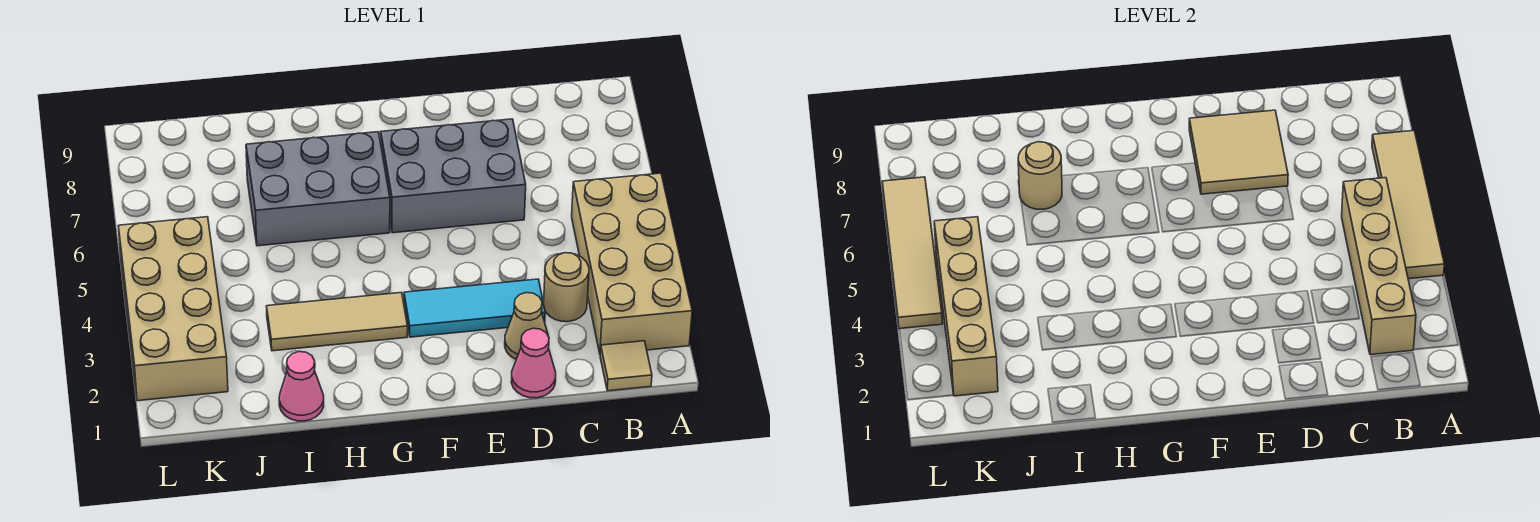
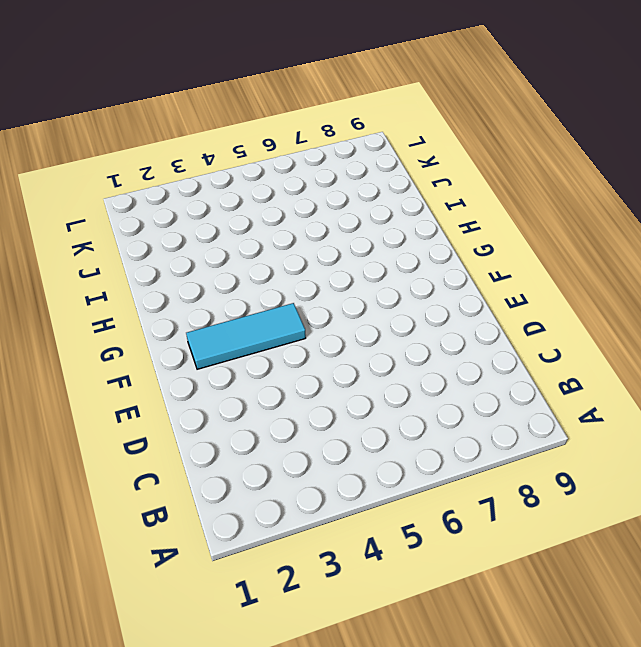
cyan tile F2:F4 level 1 -> cyan tile D3:F3 level 1
none -> tan brick A2:B5 level 1
none -> tan tile B1 level 1
none -> tan round brick C3 level 1

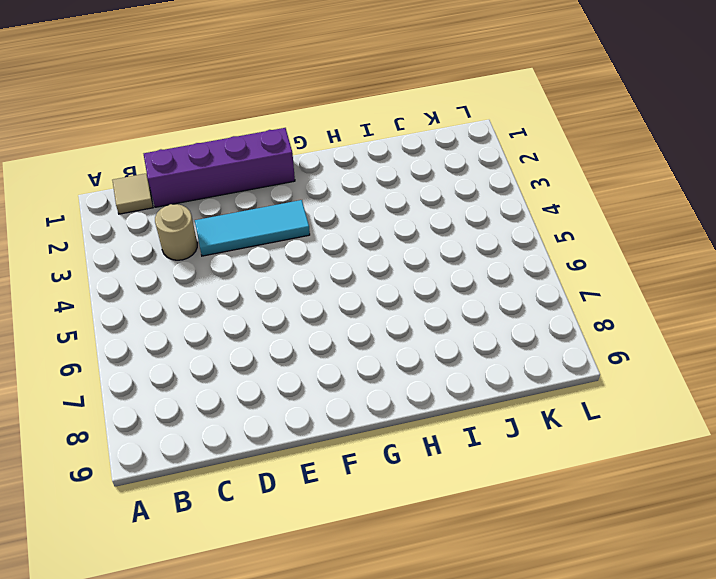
purple brick C1:F1 level 1 -> pink cone D1 level 1
none -> tan brick A2:B5 level 1
none -> tan cone D2 level 1
none -> grey brick D6:F7 level 1

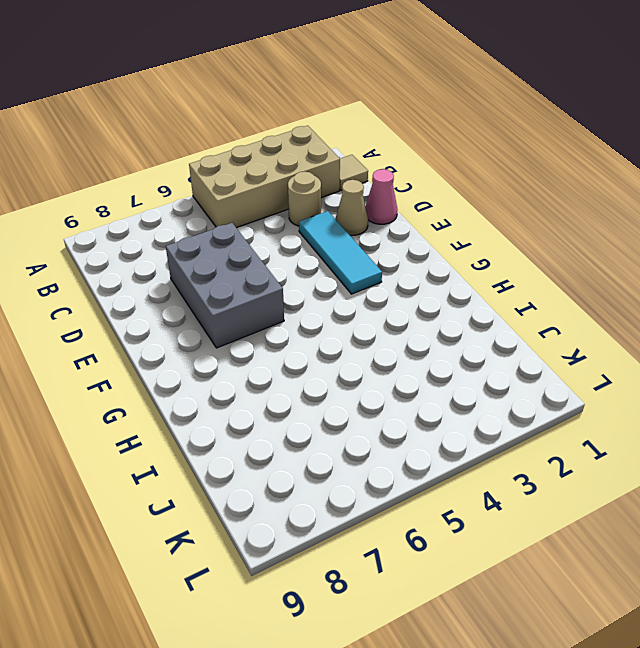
none -> tan tile G3:I3 level 1
none -> grey brick G6:I7 level 1
none -> pink cone I1 level 1

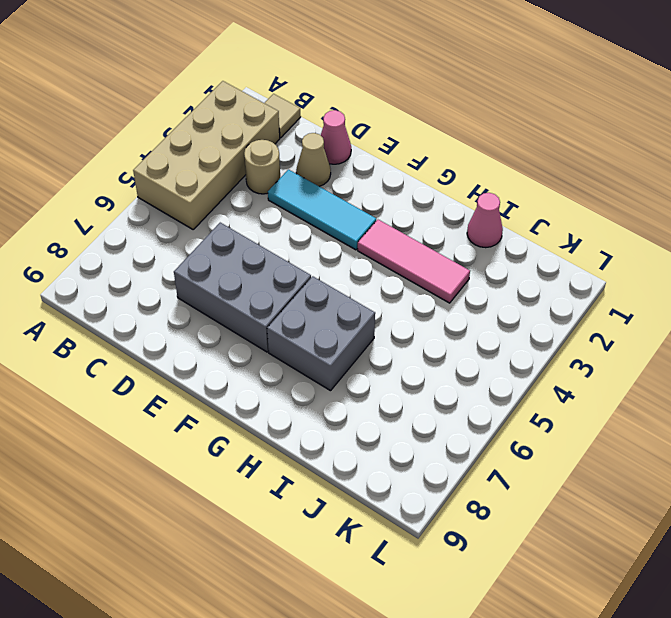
pink tile G3:I3 level 1 -> tan tile G3:I3 level 1
grey brick G6:H7 level 1 -> grey brick G6:I7 level 1
none -> tan brick K2:L5 level 1
none -> tan tile A4:A7 level 2
none -> tan brick B2:B5 level 2

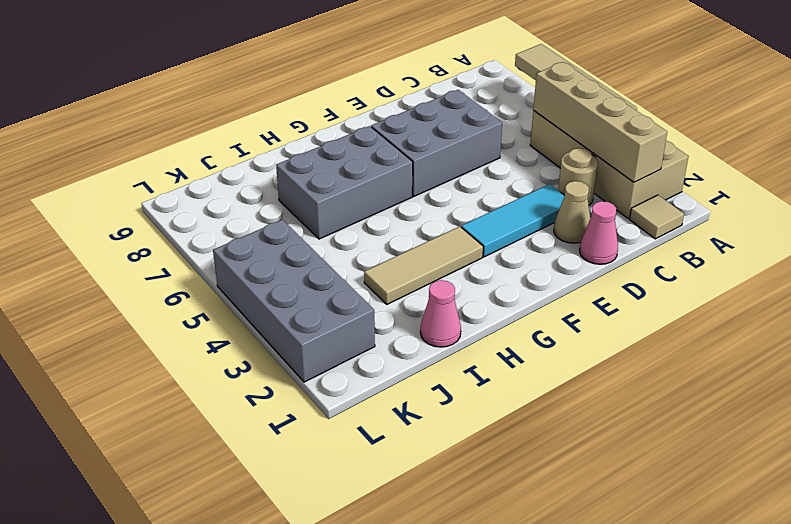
grey brick K2:L5 level 1 -> tan brick K2:L5 level 1
none -> tan tile D7:E8 level 2
none -> tan round brick I7 level 2
none -> tan brick K2:K5 level 2

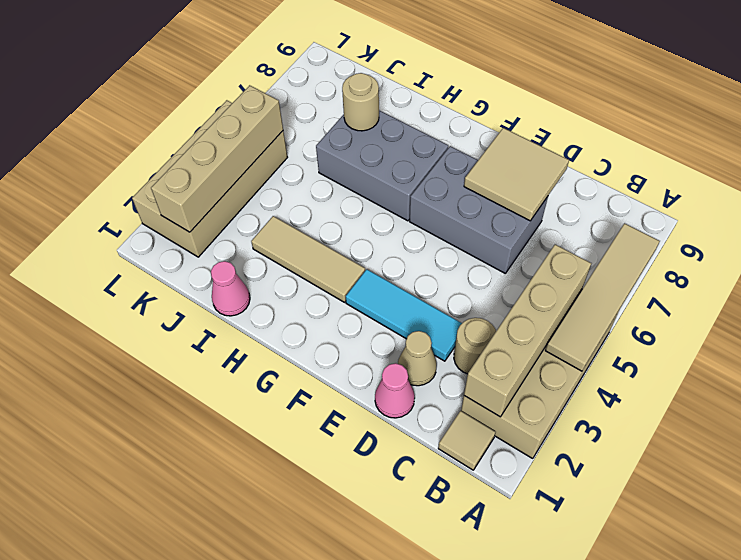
none -> tan tile L4:L7 level 2

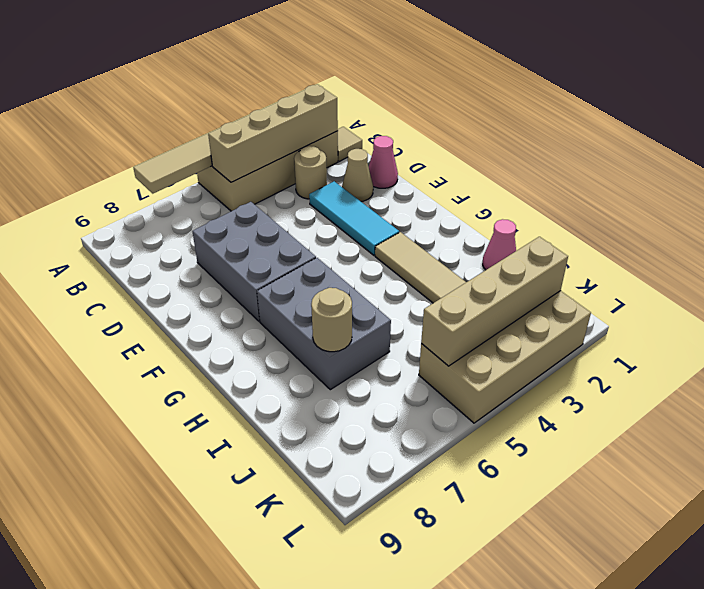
none -> tan tile D7:E8 level 2
none -> tan tile L4:L7 level 2

